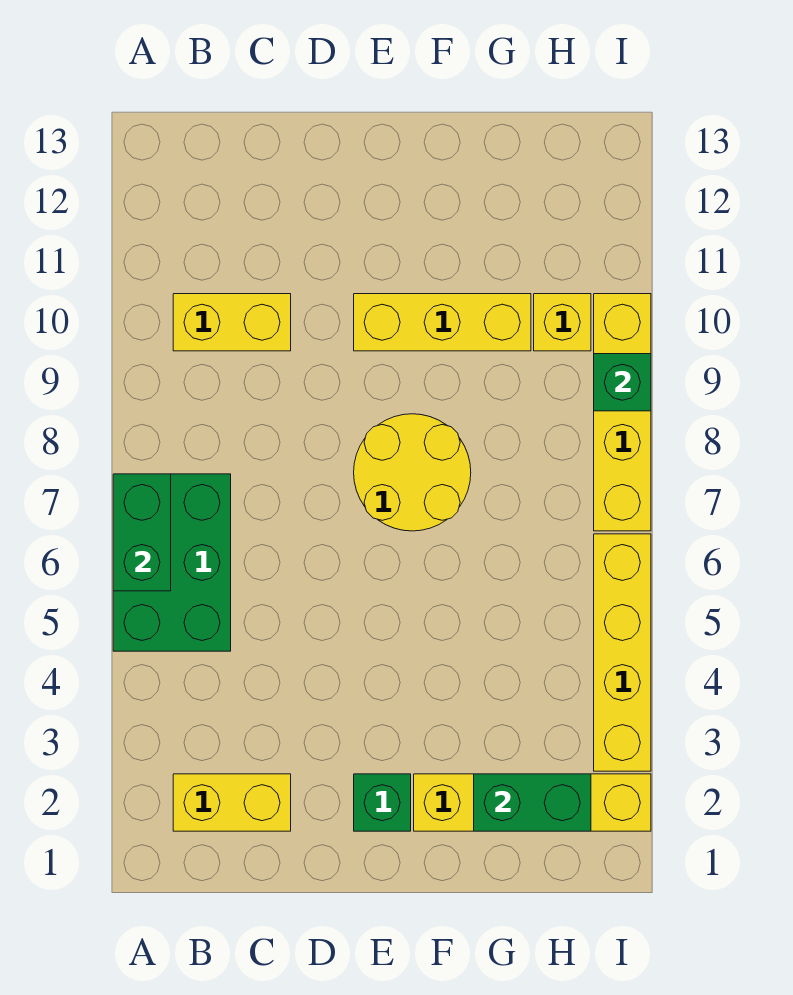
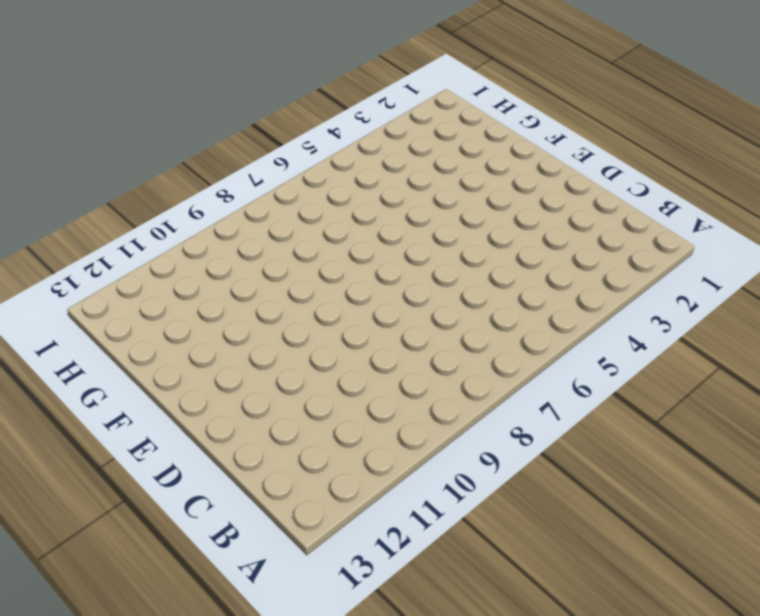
none -> green brick A5:B7 level 1
none -> yellow brick B2:C2 level 1
none -> yellow brick B10:C10 level 1

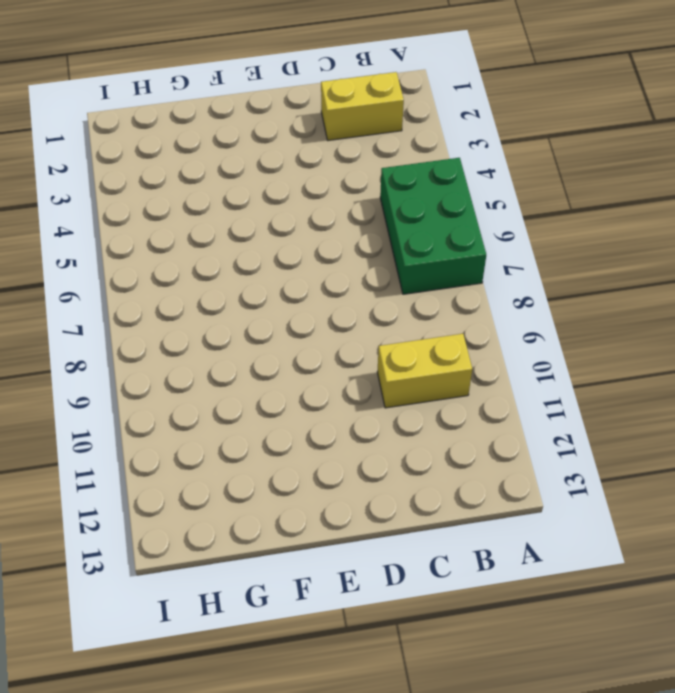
none -> green brick E2 level 1
none -> yellow round brick E7:F8 level 1
none -> yellow brick E10:G10 level 1

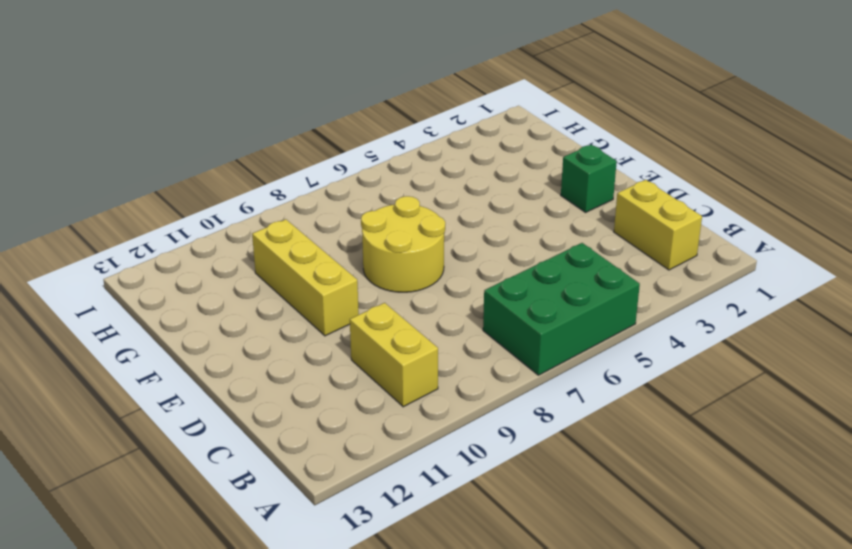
none -> yellow brick F2:I2 level 1
none -> yellow brick H10 level 1
none -> yellow brick I3:I6 level 1

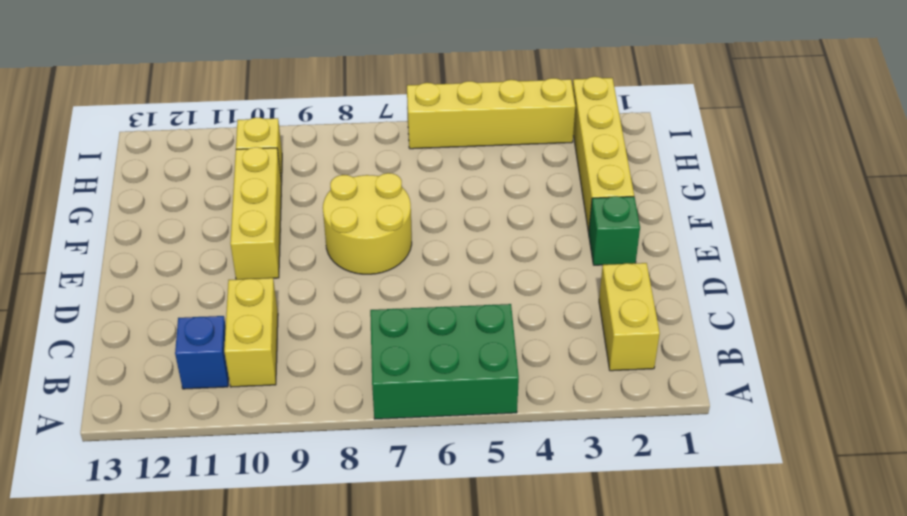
blue brick B11 level 1 -> none
none -> yellow brick I7:I10 level 1
none -> green brick A6:A7 level 2
none -> green brick G2:H2 level 2

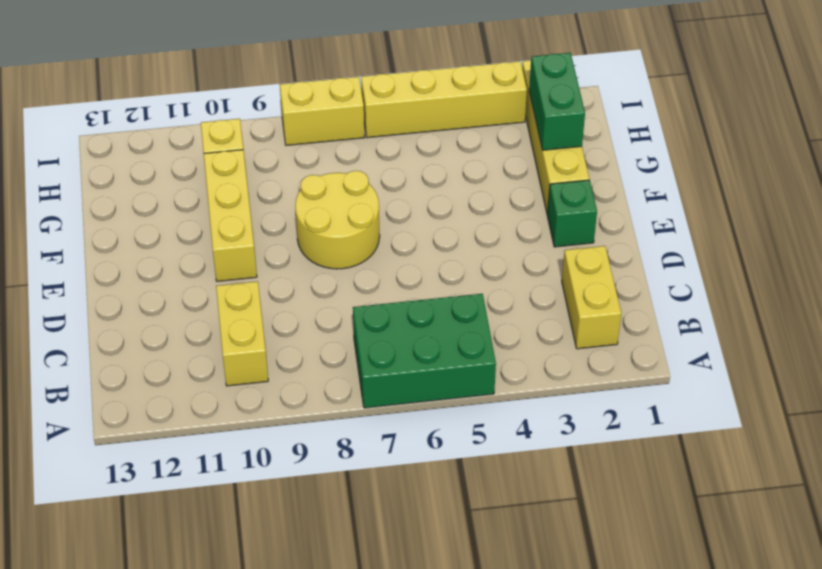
yellow brick I7:I8 level 1 -> yellow brick I7:I10 level 1
none -> green brick A6:A7 level 2
none -> green brick I9 level 2

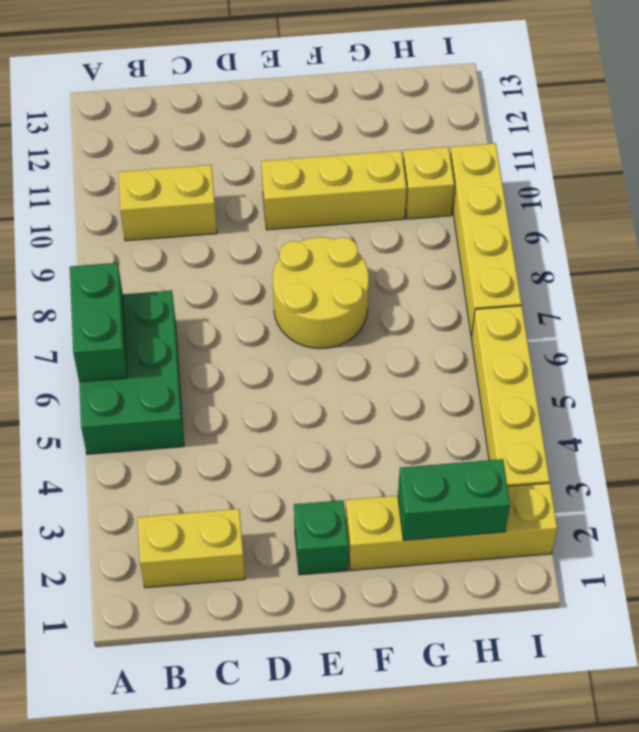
none -> green brick I9 level 2

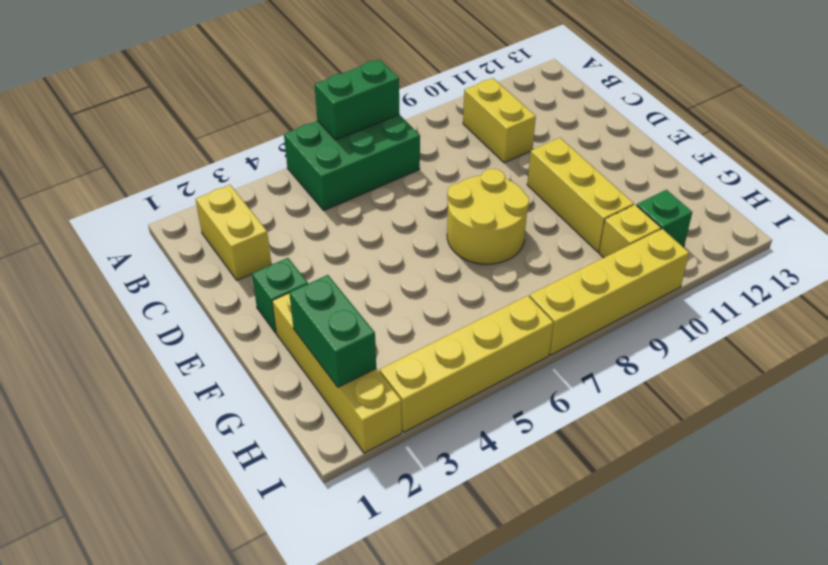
green brick H11 level 1 -> green brick I9 level 2

